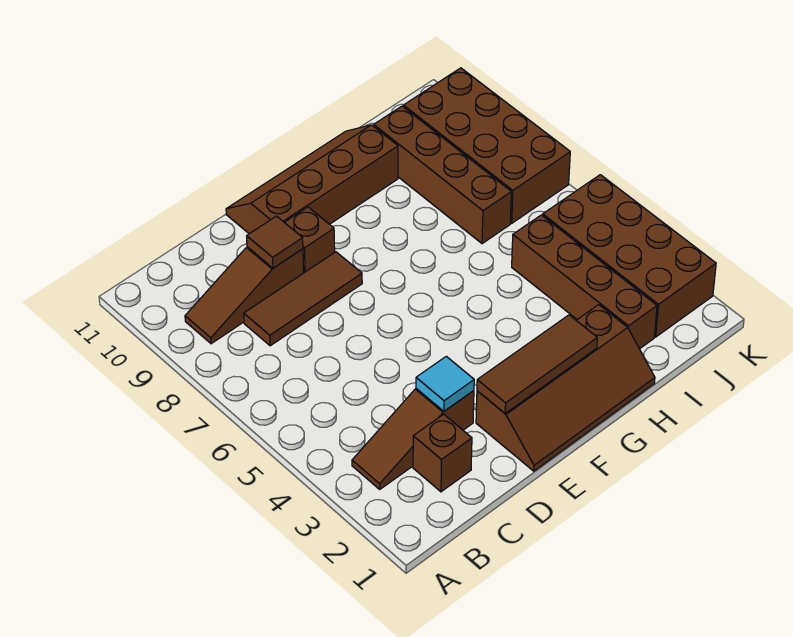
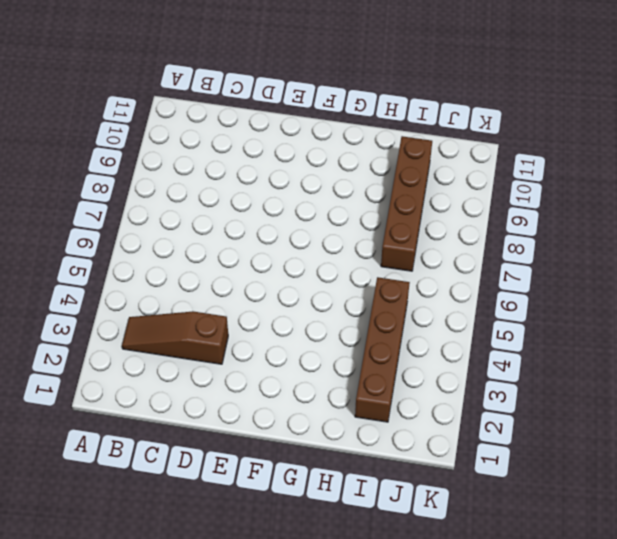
none -> brown slope B9:D9 level 1 top D
none -> brown brick C2 level 1
none -> brown tile C8:E8 level 1

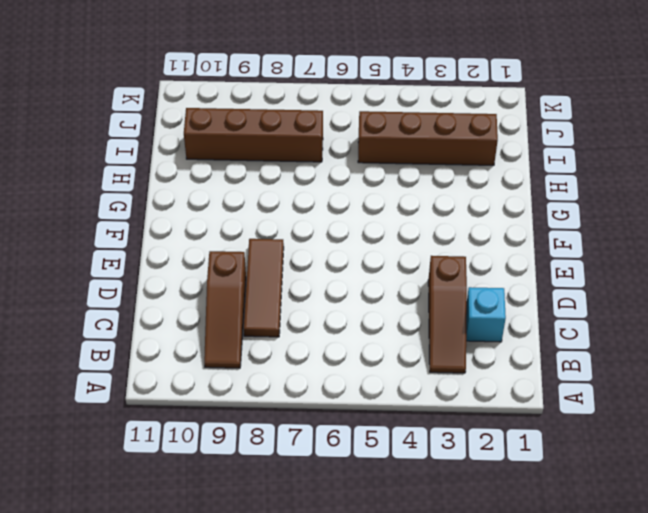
cyan brick C2 level 1 -> brown brick C2 level 1
none -> brown slope E1:H2 level 1 top 2
none -> brown brick E9 level 1
none -> brown slope E10:H11 level 1 top 10

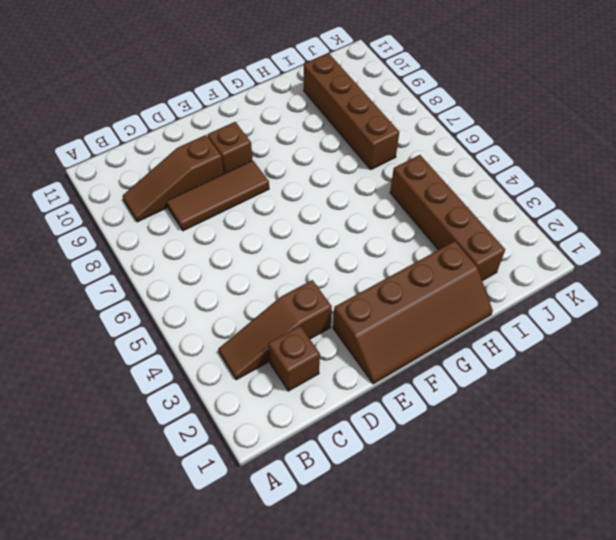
none -> brown slope E10:H11 level 1 top 10
none -> brown brick J2:K5 level 1
none -> brown brick J7:K10 level 1

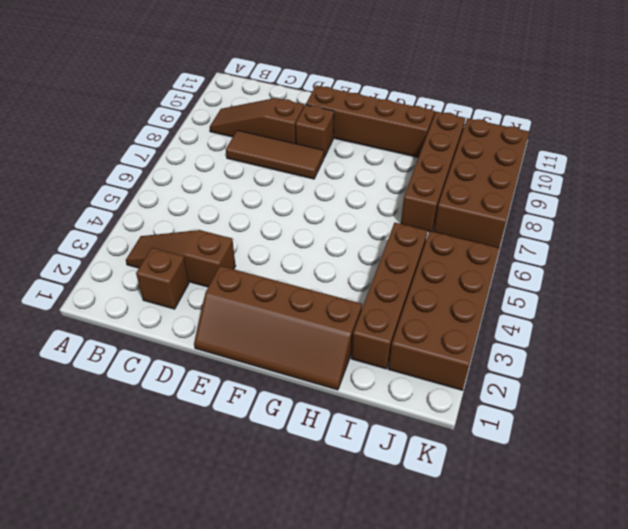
none -> cyan tile D3 level 2
none -> brown tile D9 level 2
none -> brown tile E2:G2 level 2

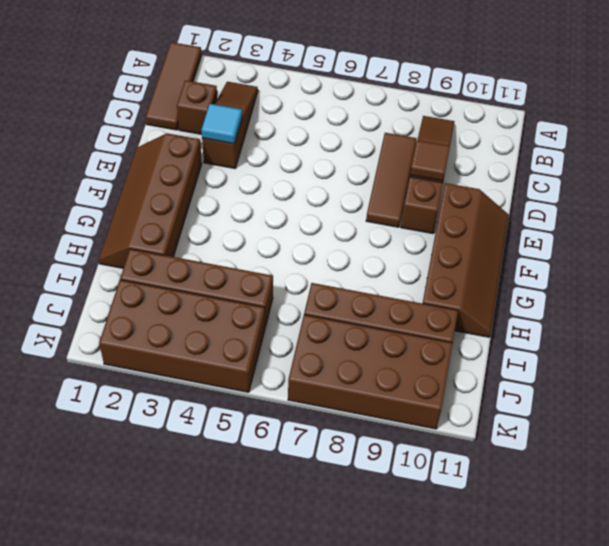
brown tile A1:C1 level 1 -> brown tile E2:G2 level 2

